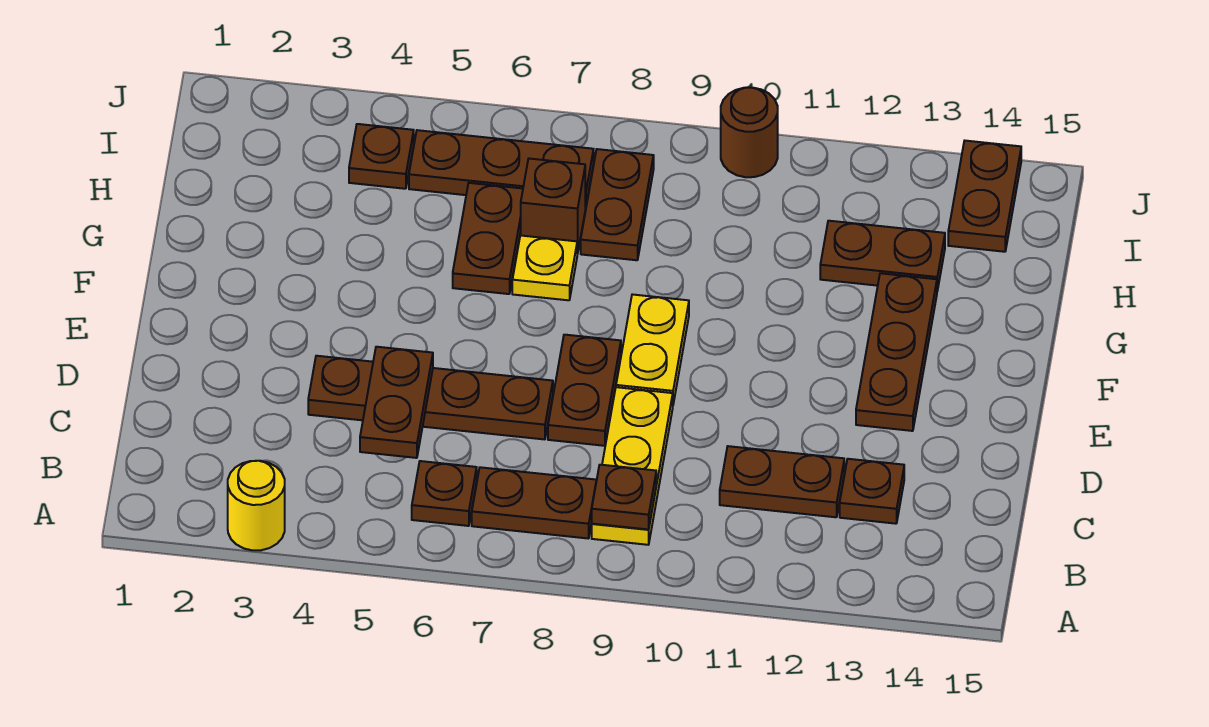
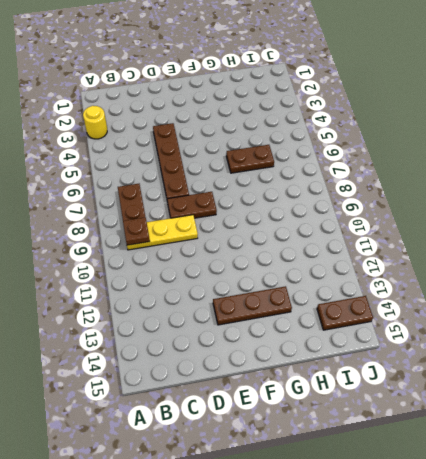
none -> brown plate B6 level 1
none -> brown plate C11:C12 level 1
none -> brown plate C13 level 1

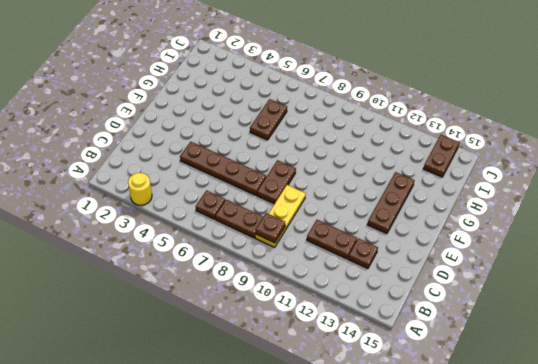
none -> yellow plate E9:F9 level 1
none -> yellow plate G7 level 1
none -> brown brick H7 level 1

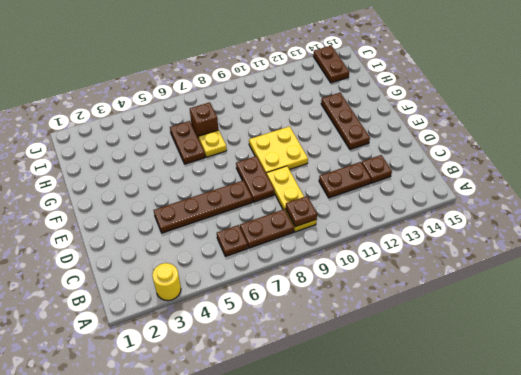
yellow plate E9:F10 level 1 -> yellow plate E9:F9 level 1
none -> brown plate H8:I8 level 1
none -> brown plate H12:H13 level 1
none -> brown plate I4 level 1

